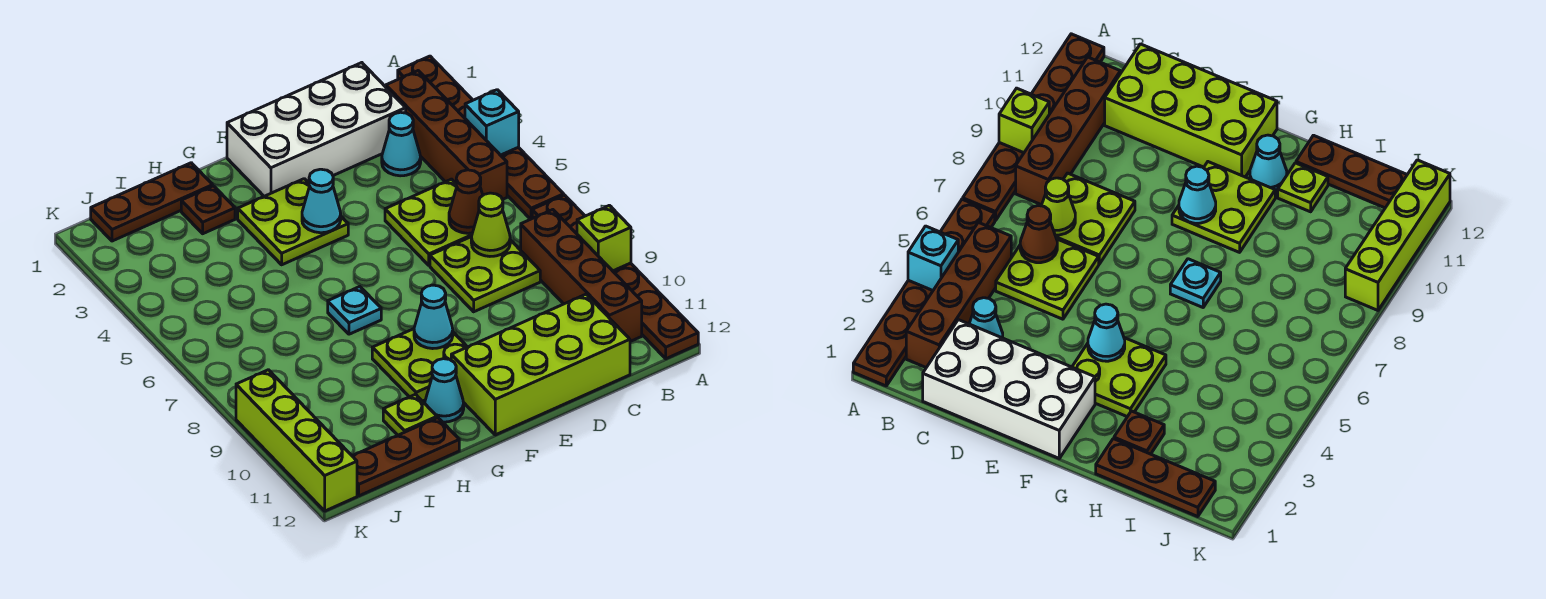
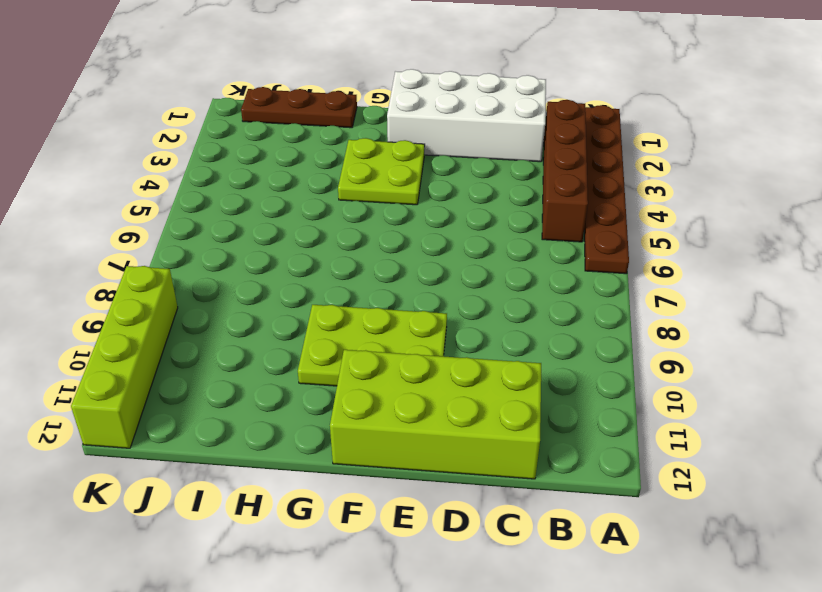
lime plate E9:G10 level 1 -> lime plate F9:G10 level 1
none -> brown plate A7:A12 level 1
none -> brown brick B8:B11 level 1
none -> cyan cone C3 level 1

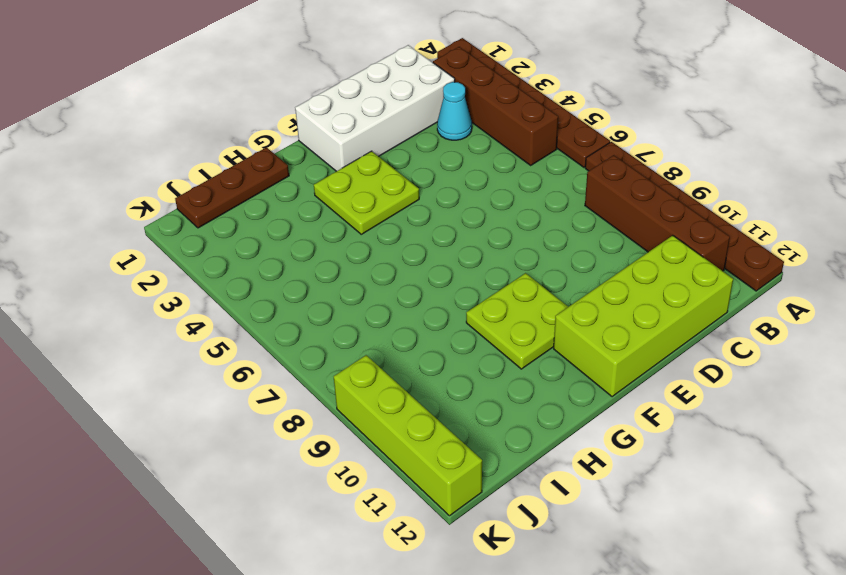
none -> lime plate C5:D6 level 1
none -> lime plate C7:D8 level 1
none -> cyan plate G7 level 1

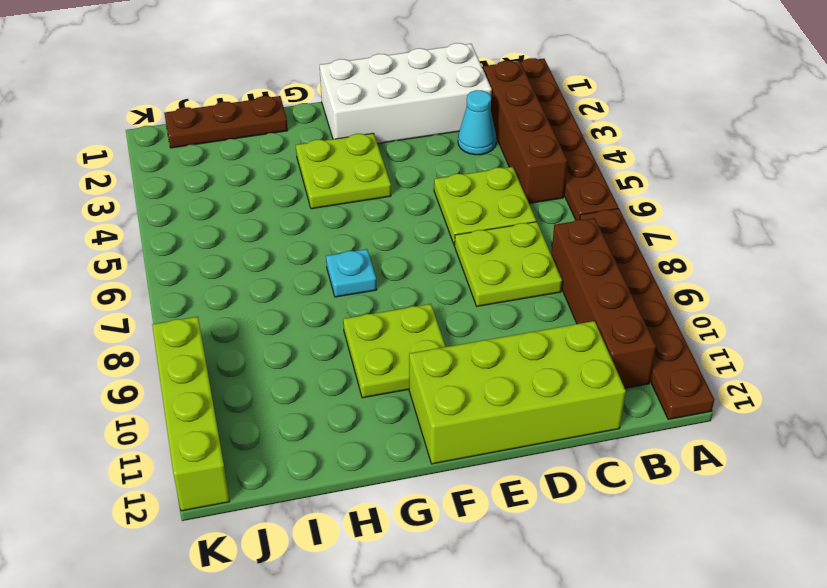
none -> cyan cone G11 level 1
none -> brown plate H2 level 1
none -> lime plate H11 level 1

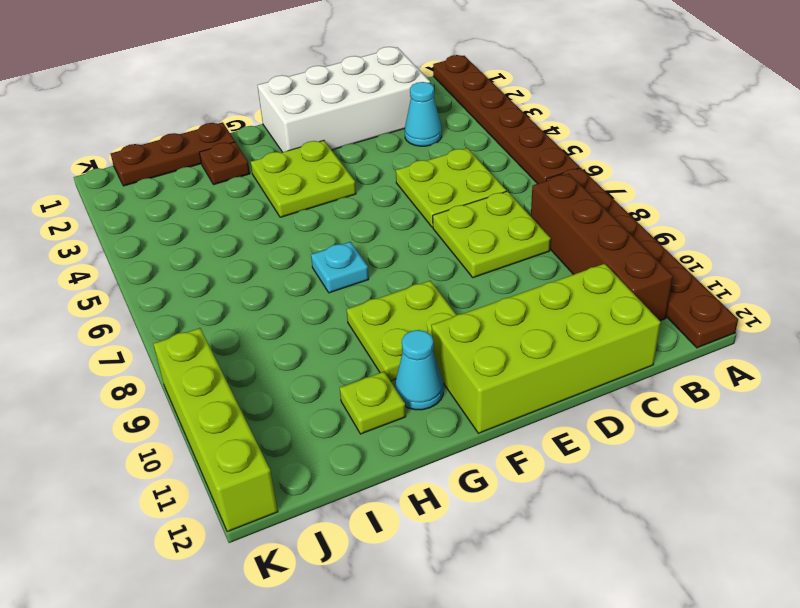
none -> brown brick B2:B5 level 1
none -> brown plate H12:J12 level 1
none -> cyan brick A4 level 2

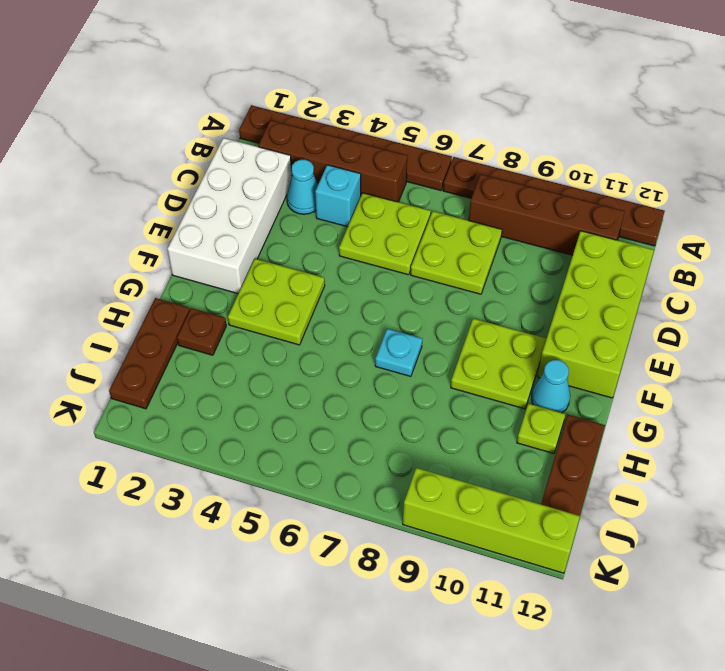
cyan brick C4 level 1 -> cyan brick A4 level 2
none -> lime brick A9 level 2
none -> brown cone C6 level 2
none -> lime cone C7 level 2

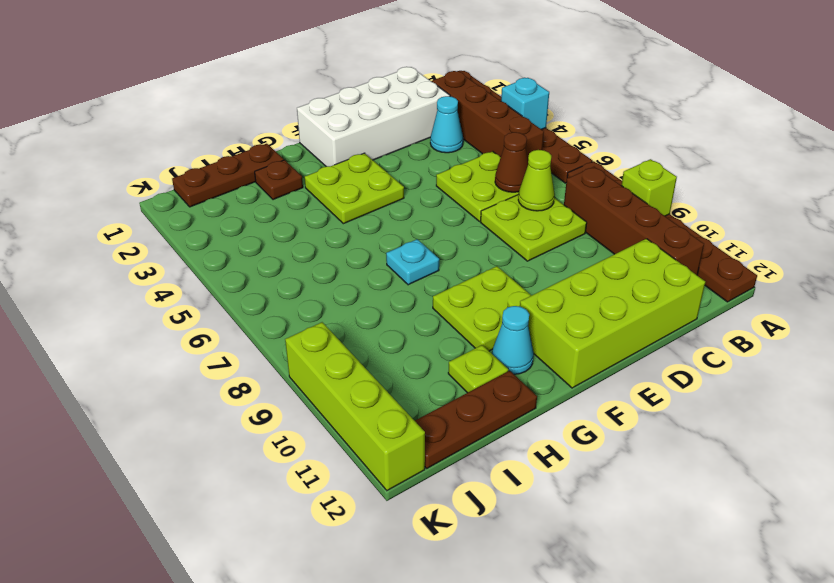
none -> cyan cone F4 level 2
none -> cyan cone F9 level 2

